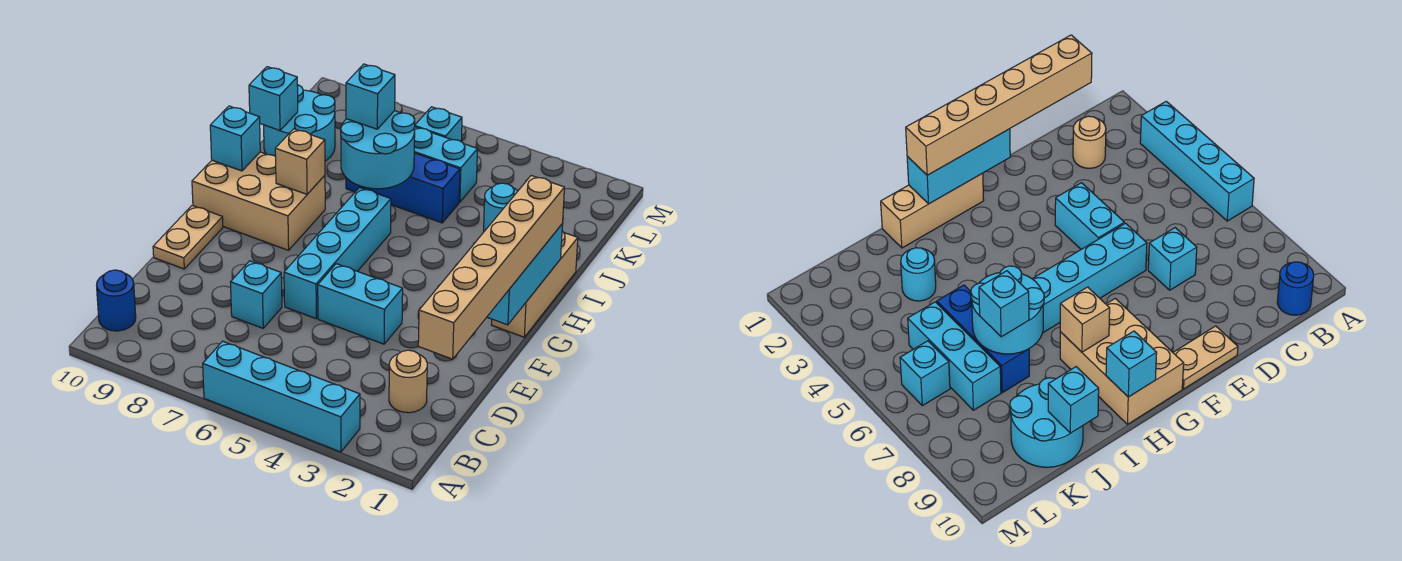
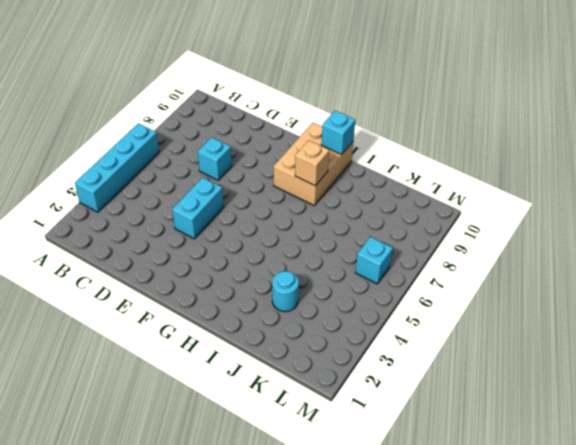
none -> blue round brick B10 level 1
none -> tan round brick C2 level 1
none -> cyan brick E6:H6 level 1

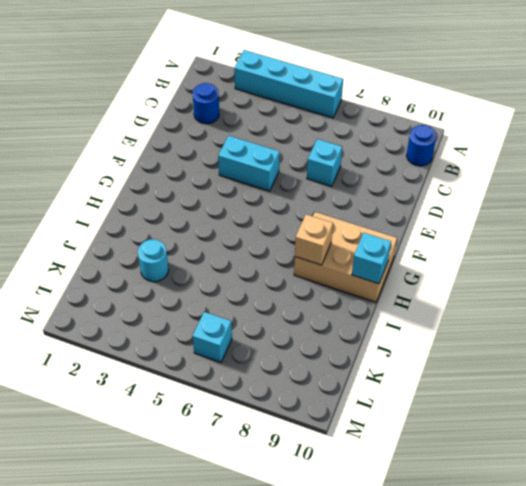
blue round brick C2 level 1 -> tan round brick C2 level 1
none -> cyan brick E6:H6 level 1
none -> tan plate E10:F10 level 1
none -> tan brick G1:I1 level 1

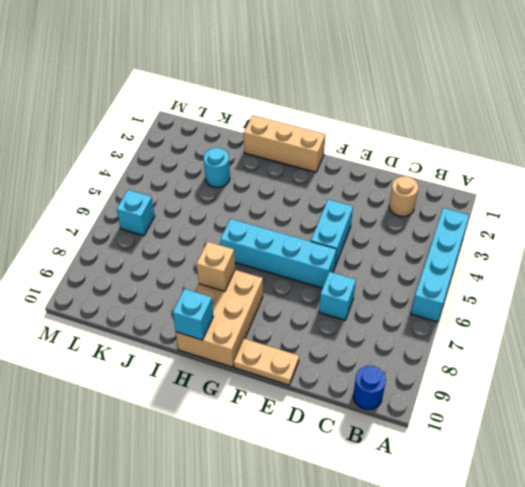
none -> blue brick J5:J7 level 1
none -> cyan round brick J9:K10 level 1
none -> cyan brick K5:K7 level 1

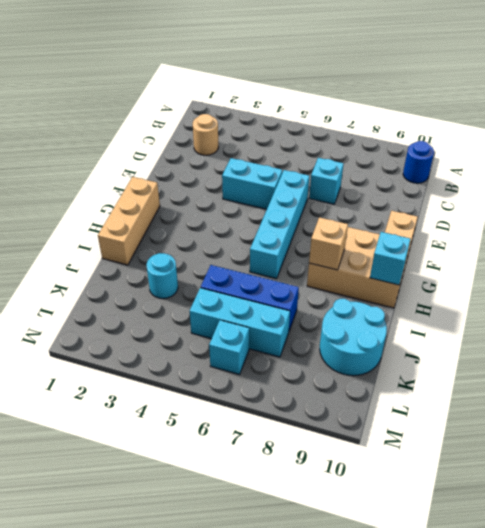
none -> cyan brick A3:A6 level 1
none -> cyan brick F1:H1 level 2
none -> cyan round brick I6:J7 level 2

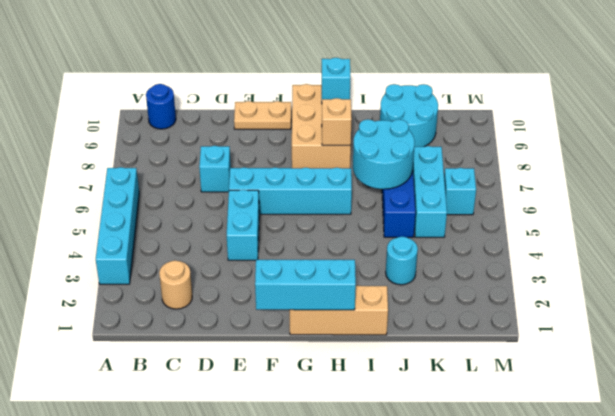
none -> cyan brick J10 level 2
none -> tan brick C1:H1 level 3
none -> cyan brick J7 level 3

